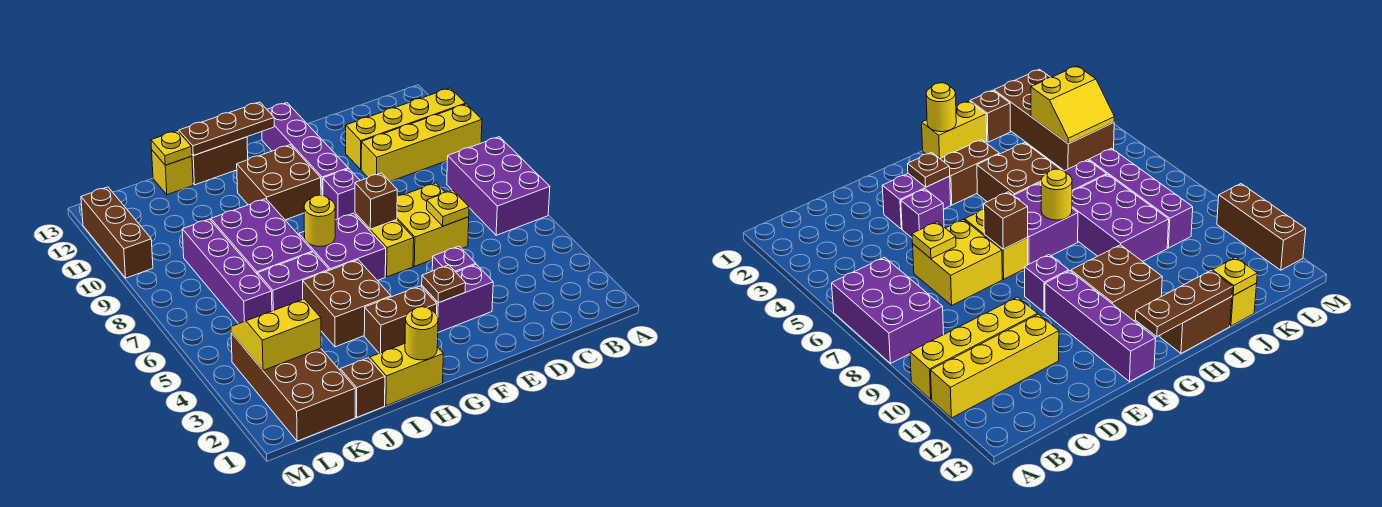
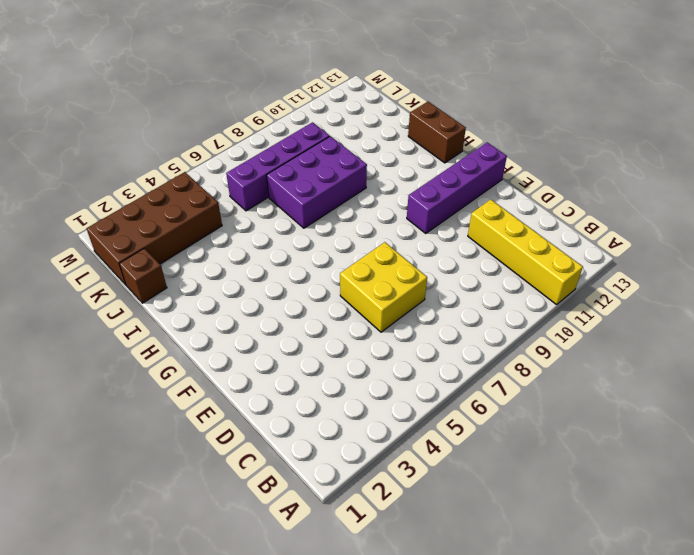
none -> purple brick A6:B8 level 1
none -> yellow brick A10:D10 level 1
none -> purple brick E3:F3 level 1
none -> purple brick E4 level 1

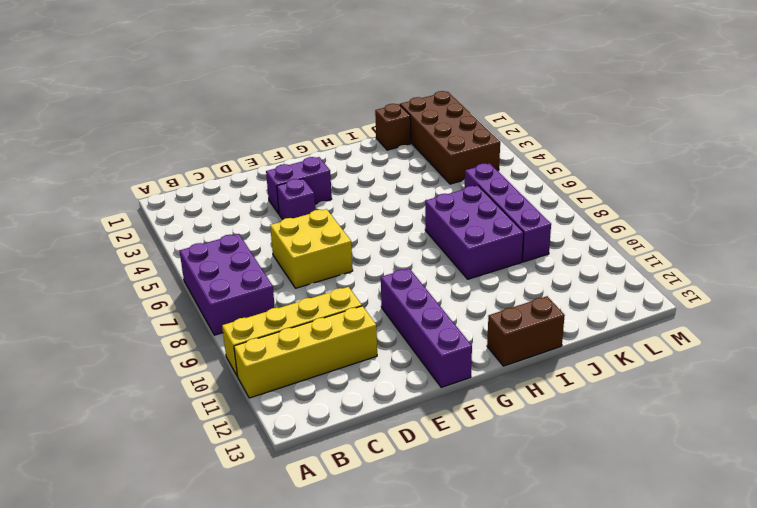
none -> yellow brick F6:F7 level 1
none -> purple brick F9 level 1
none -> brown brick G3:H3 level 1
none -> purple brick G6:H7 level 1

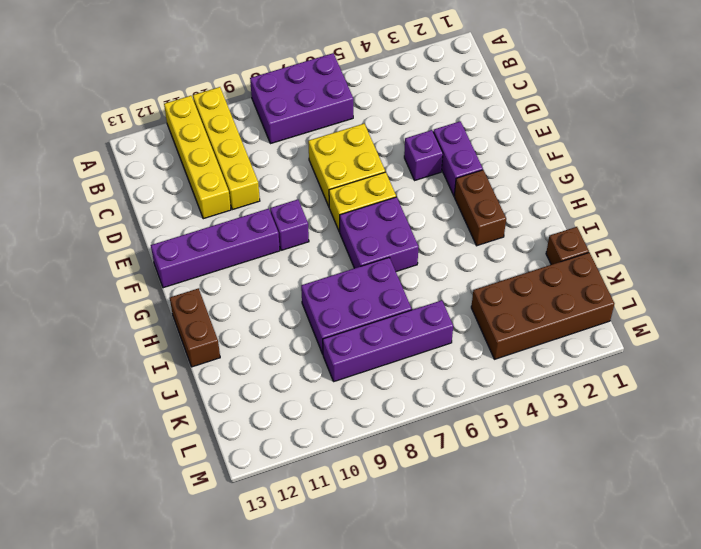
none -> brown brick G10:H11 level 1
none -> yellow brick H1:I1 level 1
none -> brown brick H4:I5 level 1
none -> purple brick I6:J6 level 1

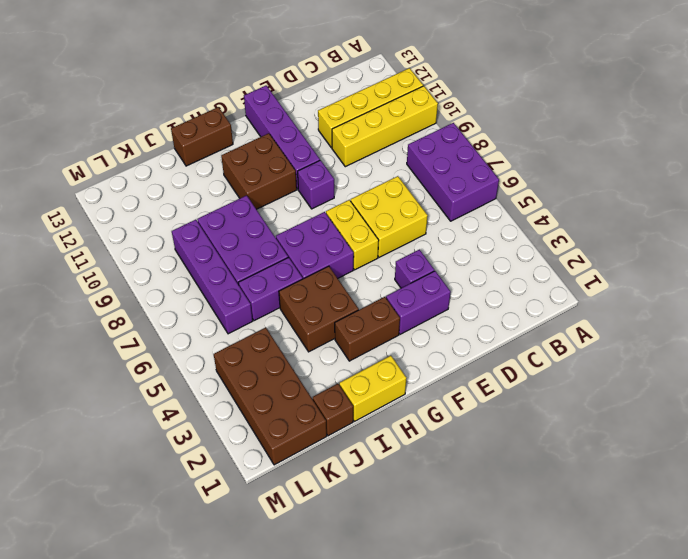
none -> yellow brick J13 level 1
none -> brown brick M10:M12 level 1
none -> yellow plate D6 level 2
none -> brown plate F3 level 2

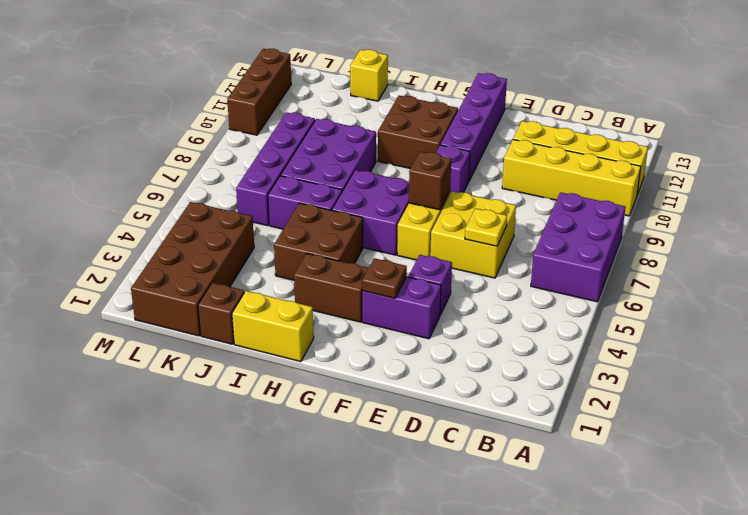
none -> brown brick H13:I13 level 1
none -> brown plate G13:I13 level 2
none -> yellow round brick H1 level 2
none -> yellow round brick H7 level 2

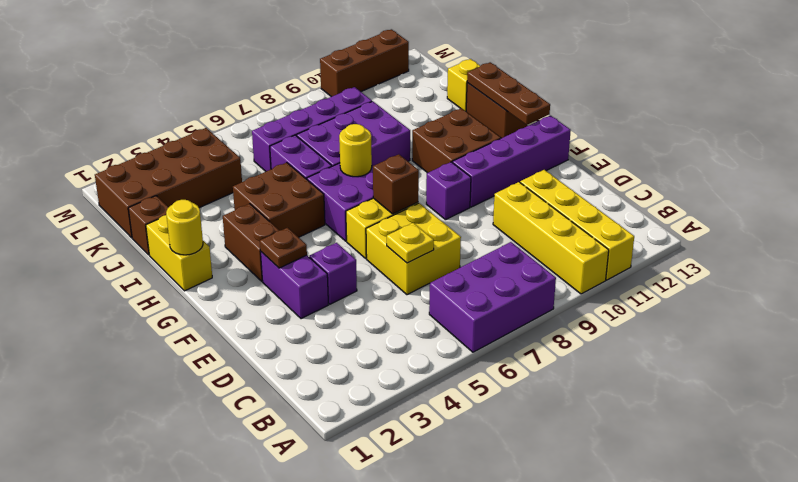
none -> yellow plate J13 level 2
none -> yellow slope K3:L4 level 2 top 3

